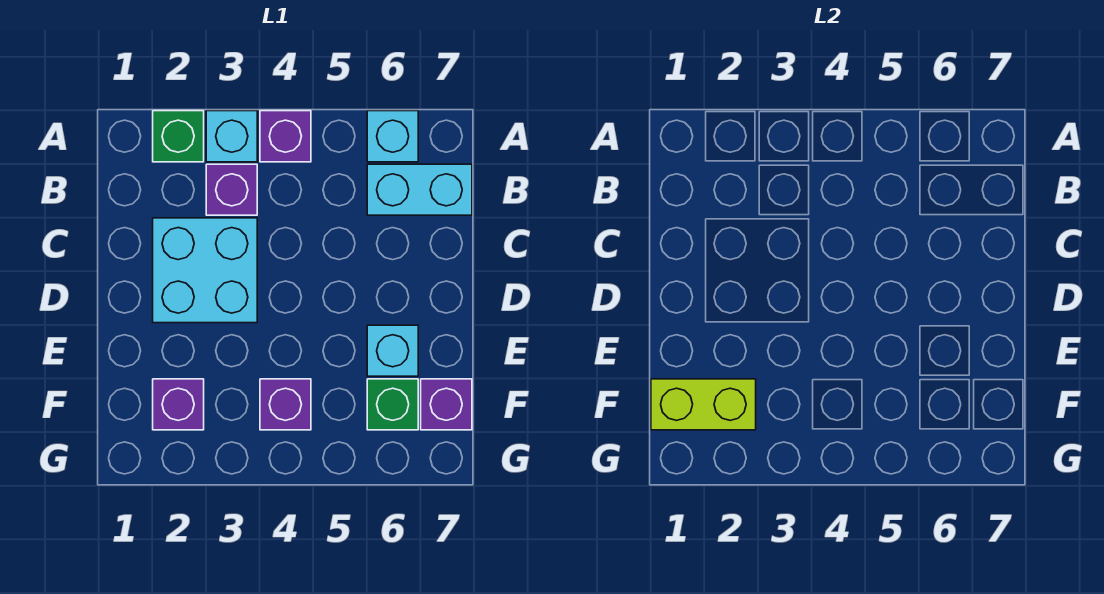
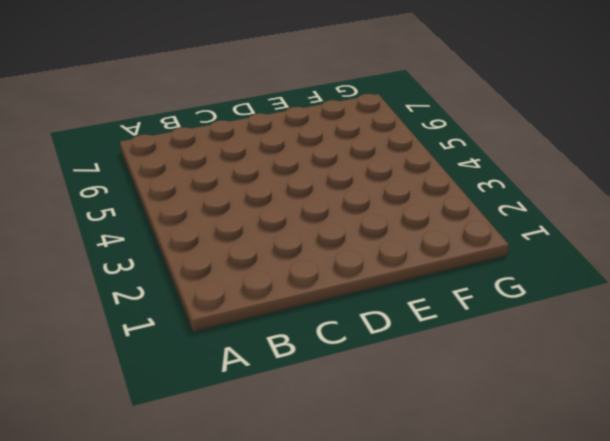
none -> green brick A2 level 1
none -> cyan brick A3 level 1
none -> purple brick A4 level 1

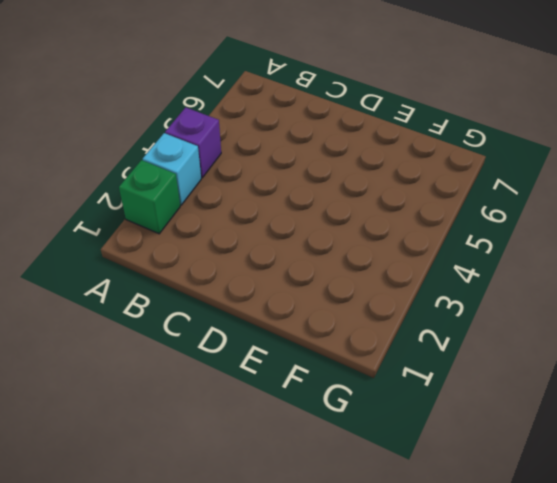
none -> cyan brick A6 level 1
none -> purple brick B3 level 1
none -> cyan brick B6:B7 level 1

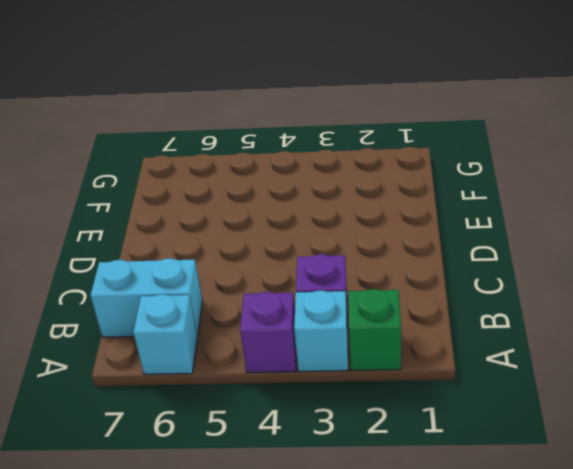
none -> cyan brick C2:D3 level 1
none -> cyan brick E6 level 1
none -> purple brick F2 level 1

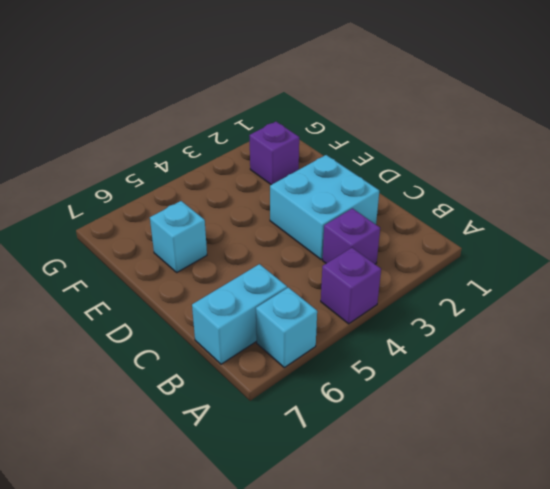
none -> green brick A2 level 1
none -> cyan brick A3 level 1
none -> purple brick F4 level 1

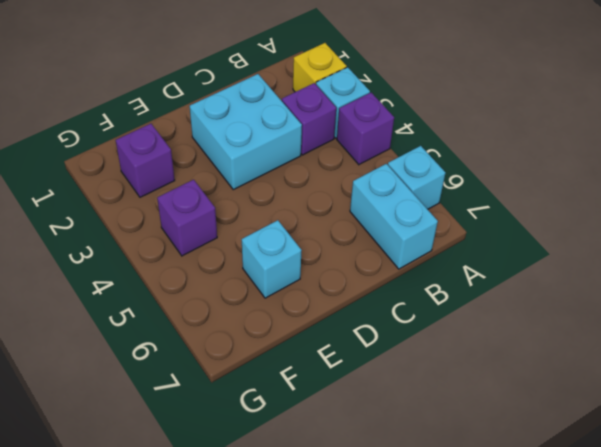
yellow brick A2 level 1 -> green brick A2 level 1
none -> green brick F6 level 1
none -> purple brick F7 level 1
none -> lime brick F1:F2 level 2

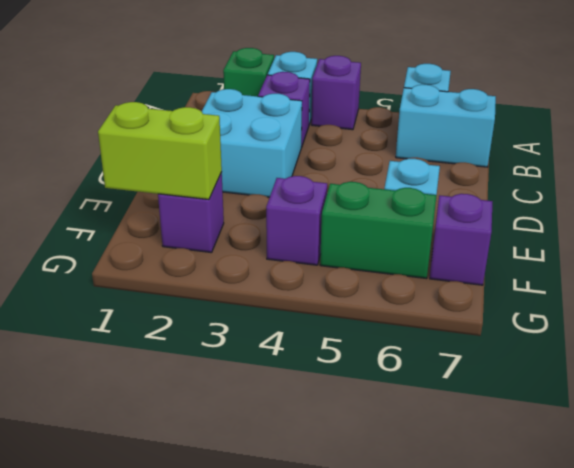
green brick F5:F6 level 1 -> green brick F6 level 1

